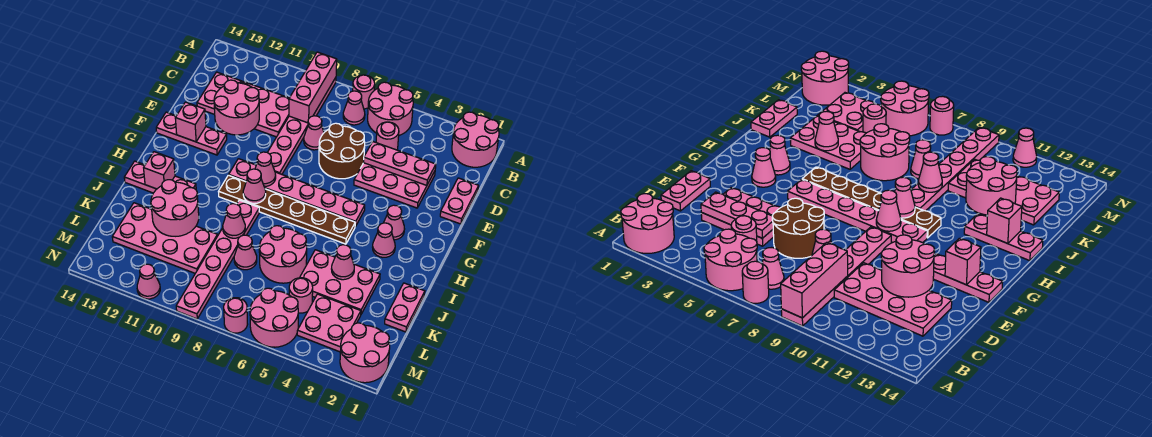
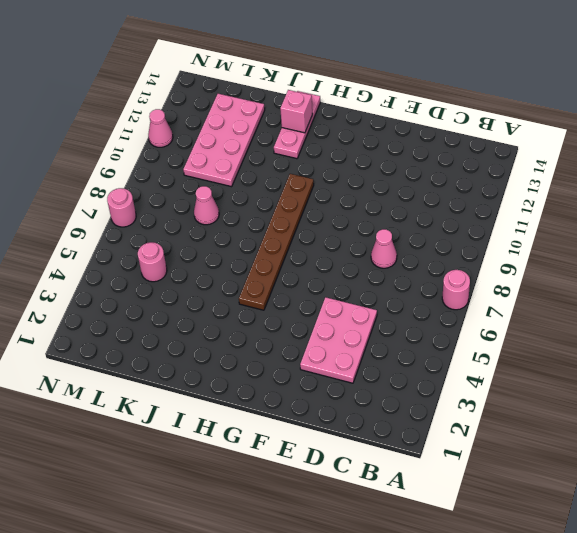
none -> pink round brick A1:B2 level 1
none -> pink round brick A5:B6 level 1
none -> pink plate A9:F9 level 1
none -> pink cone B7 level 1

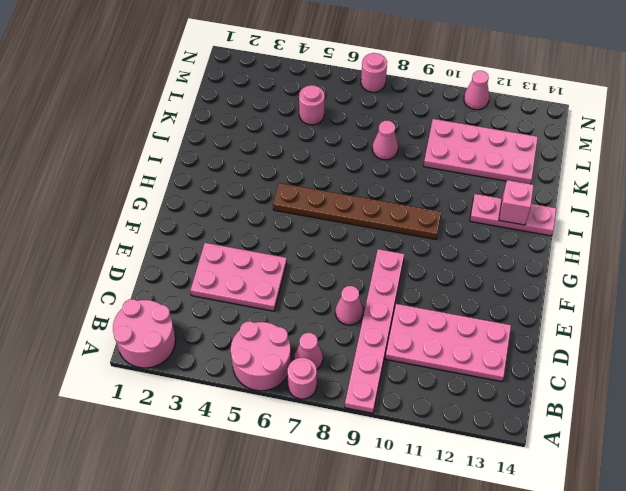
none -> pink round brick C5 level 1
none -> pink plate D1:E1 level 1
none -> brown round brick D6:E7 level 1
none -> pink plate F12:F14 level 1

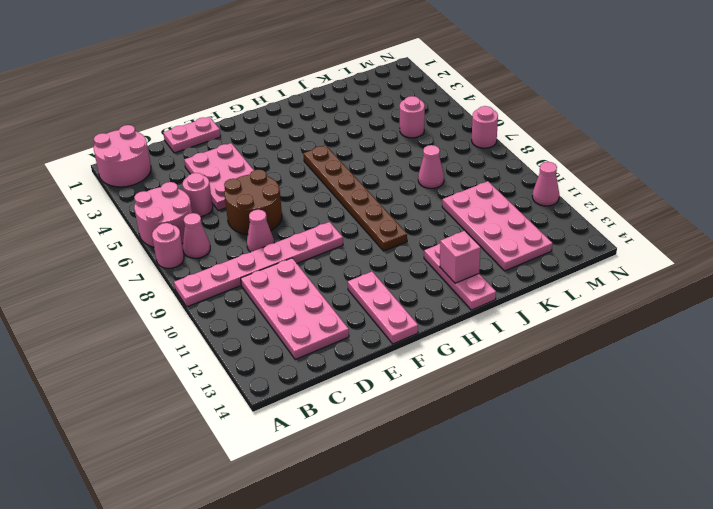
none -> pink cone G3 level 1
none -> pink plate G5:G10 level 1
none -> pink cone H3 level 1
none -> pink plate I9:N9 level 1

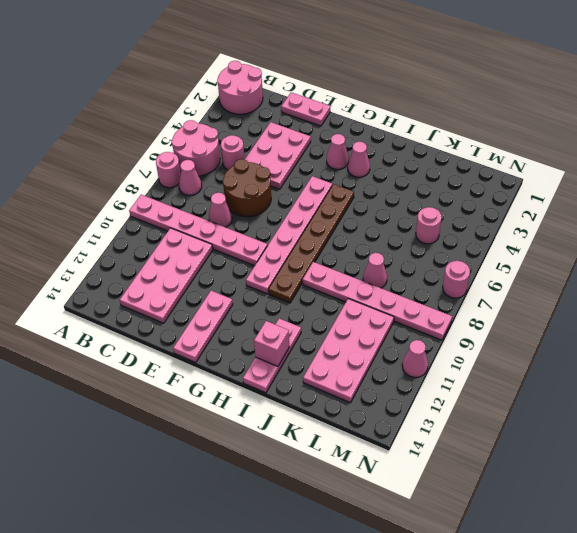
none -> pink plate J1:K1 level 1
none -> pink plate J3:K5 level 1
none -> pink round brick J6:K7 level 1
none -> pink plate L3:M4 level 1

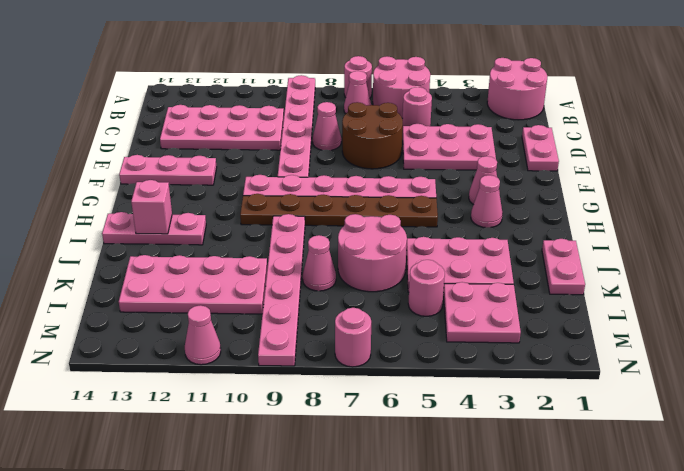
none -> pink round brick M1:N2 level 1
none -> pink round brick M5:N6 level 1
none -> pink brick A9:C9 level 2
none -> pink plate D3:D5 level 2

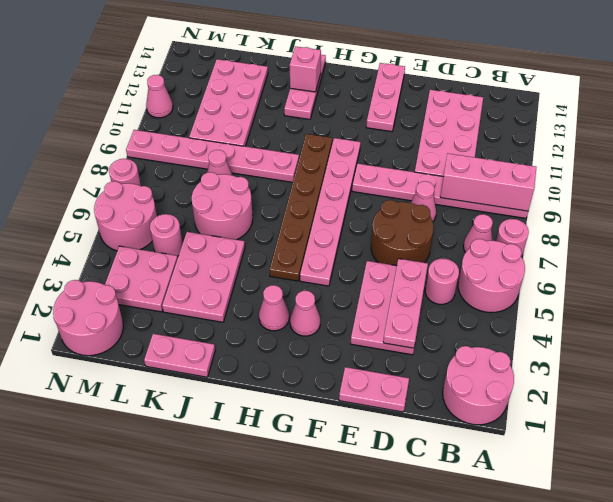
none -> pink round brick D11:E12 level 2
none -> pink brick F13 level 2
none -> pink cone G9 level 2
none -> pink cone H9 level 2

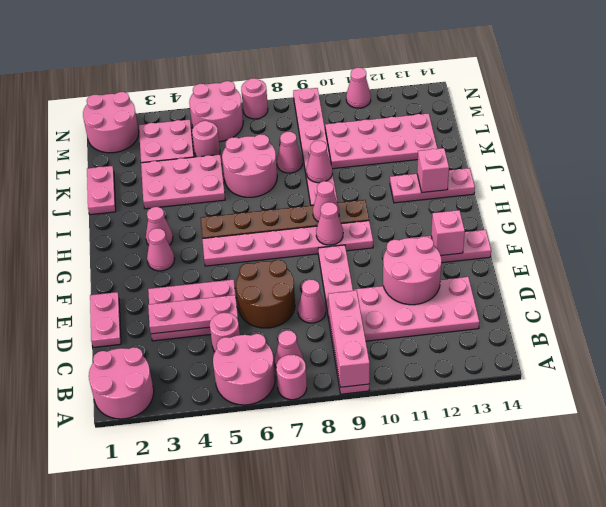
none -> pink cone J4 level 2
none -> pink round brick J11:K12 level 2

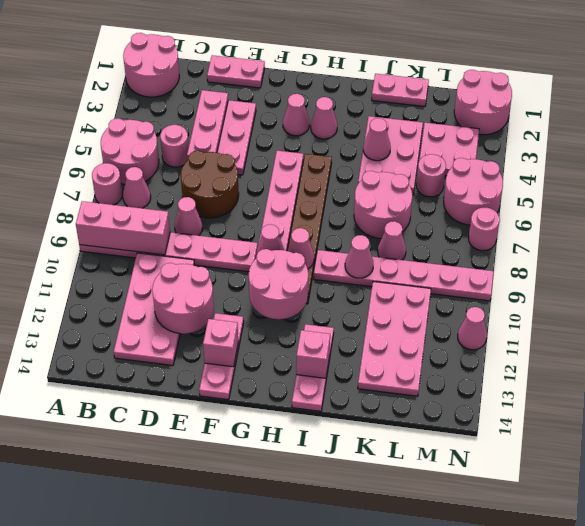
pink round brick G10:H11 level 2 -> pink round brick J11:K12 level 2

